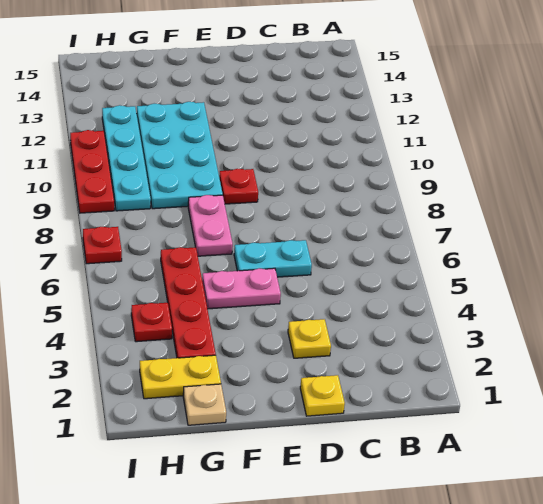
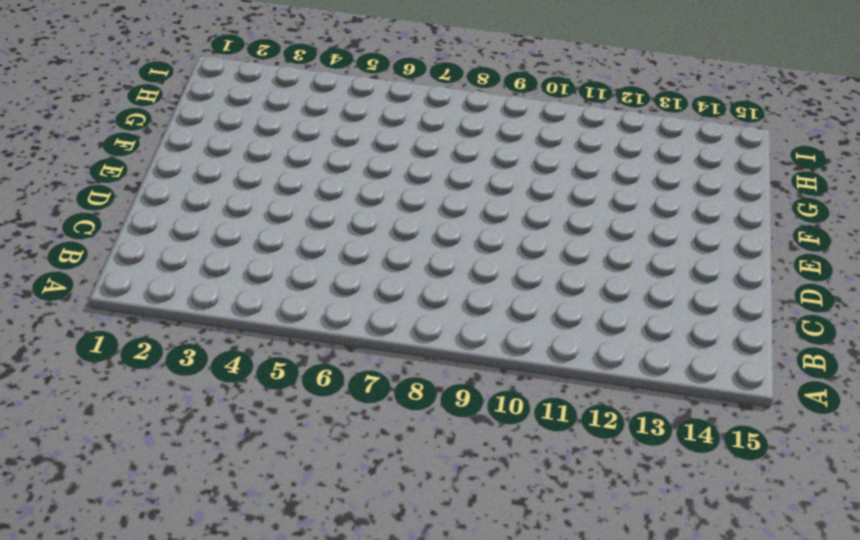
none -> yellow plate D1 level 1
none -> yellow plate D3 level 1
none -> cyan plate D6:E6 level 1

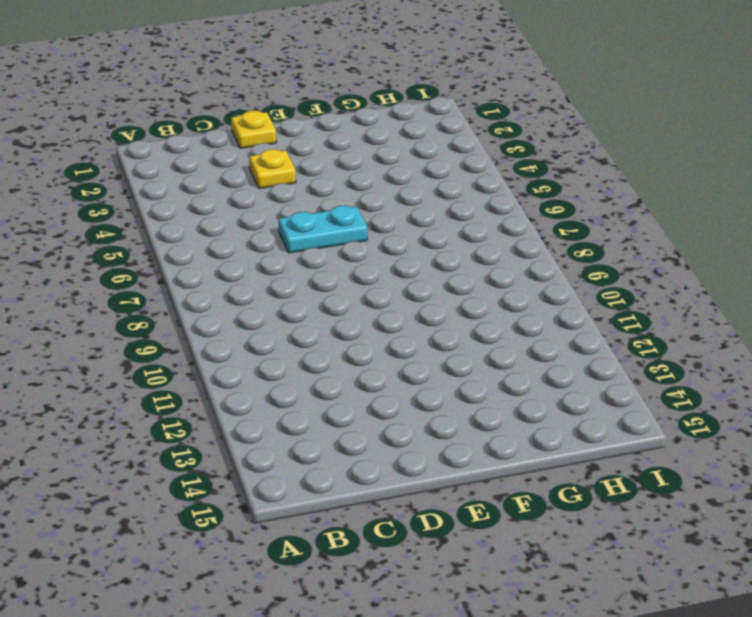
none -> pink plate E5:F5 level 1
none -> red plate E9 level 1
none -> pink plate F7:F8 level 1

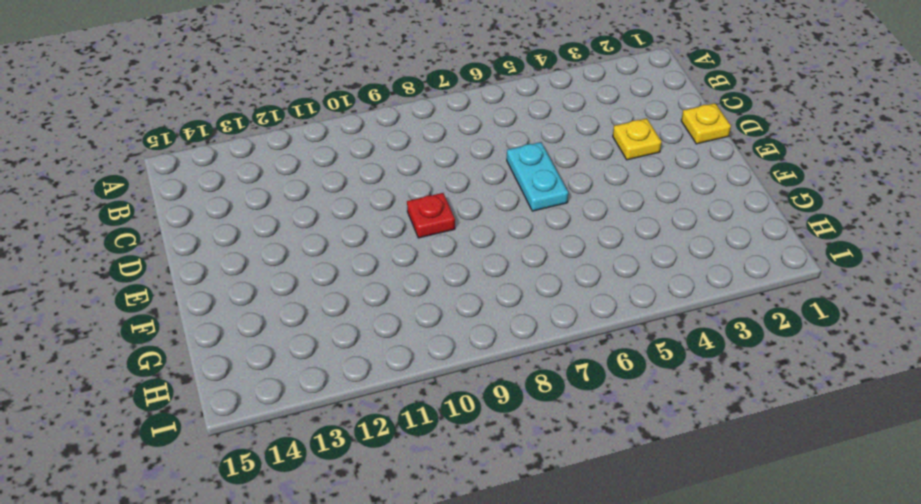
none -> pink plate E5:F5 level 1
none -> pink plate F7:F8 level 1
none -> cyan plate F9:G12 level 1

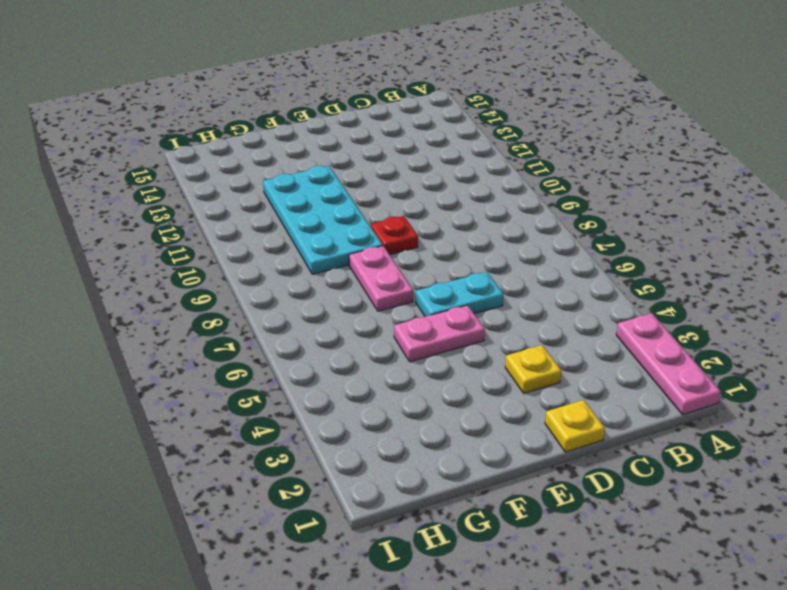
pink plate A1:A3 level 1 -> none
none -> tan plate G1 level 1
none -> yellow plate G2:H2 level 1
none -> red plate G3:G6 level 1

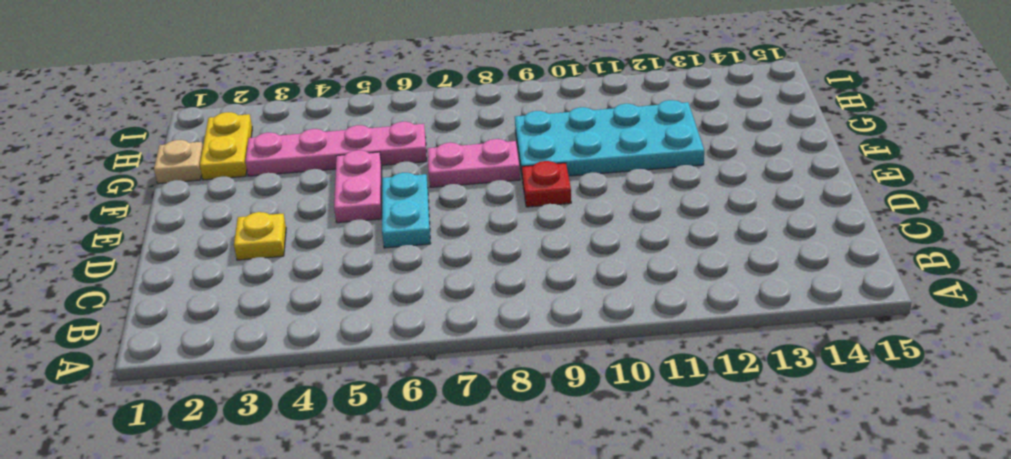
pink plate G3:G6 level 1 -> red plate G3:G6 level 1
none -> yellow plate D1 level 1
none -> red plate H4 level 1
none -> cyan plate H9:H12 level 1

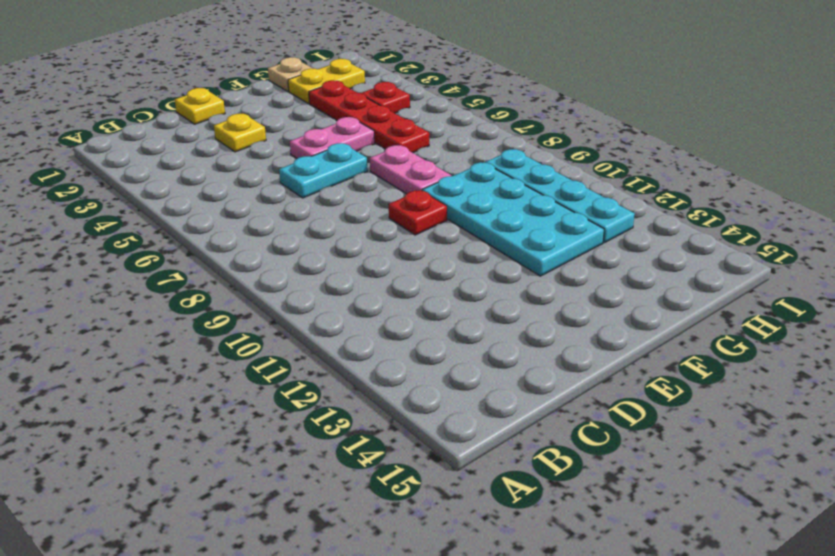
none -> red plate I7 level 1
none -> red plate I9:I11 level 1

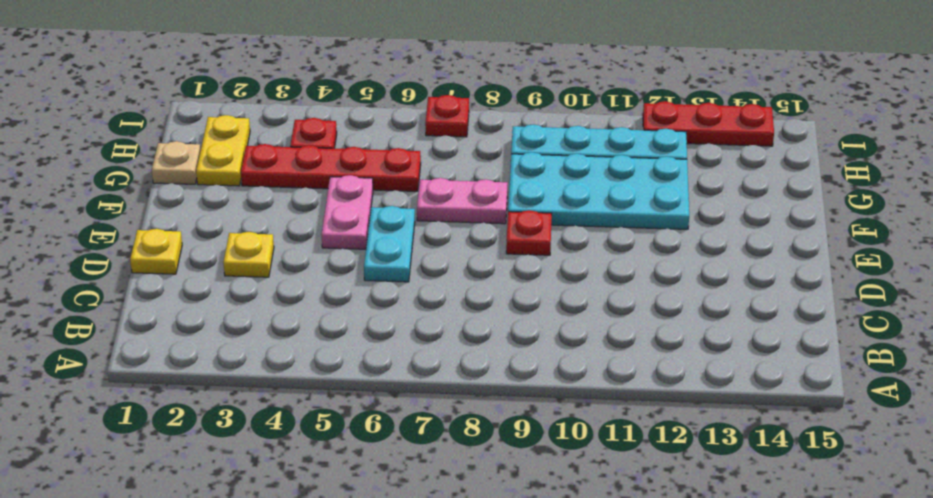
red plate I12:I14 level 1 -> red plate I9:I11 level 1

